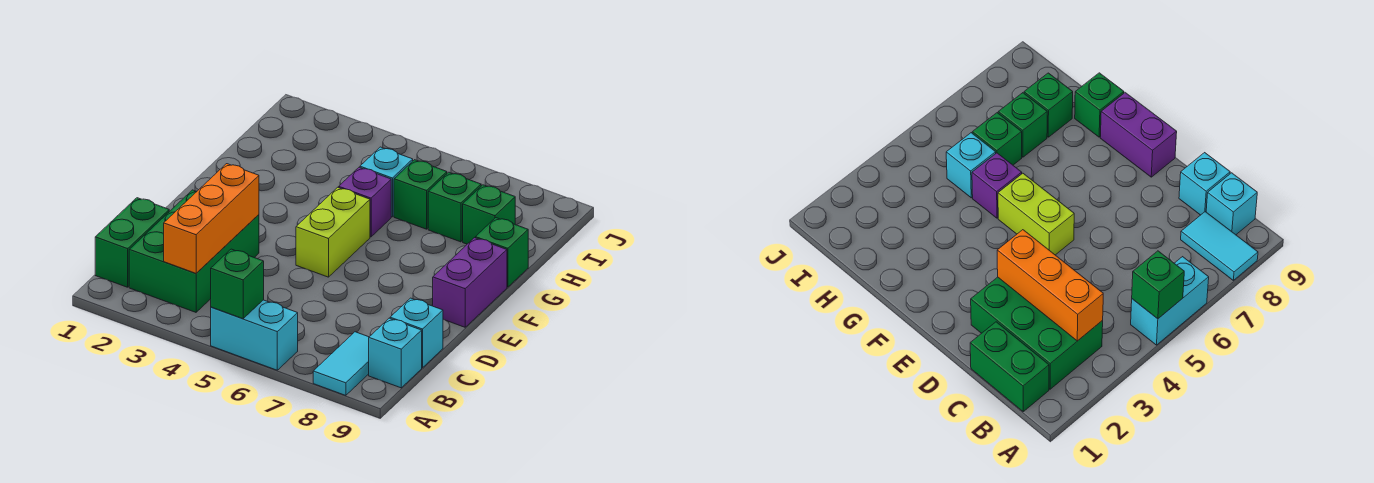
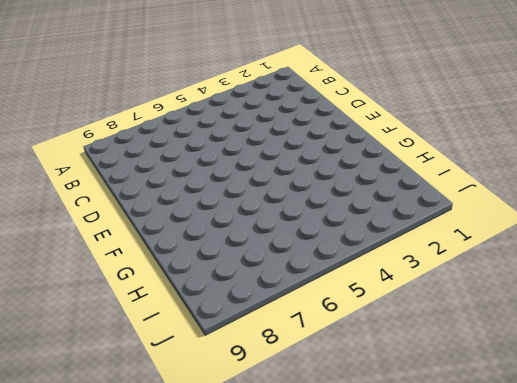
none -> cyan brick A5:A6 level 1
none -> cyan tile A8:B8 level 1
none -> green brick B1:C1 level 1

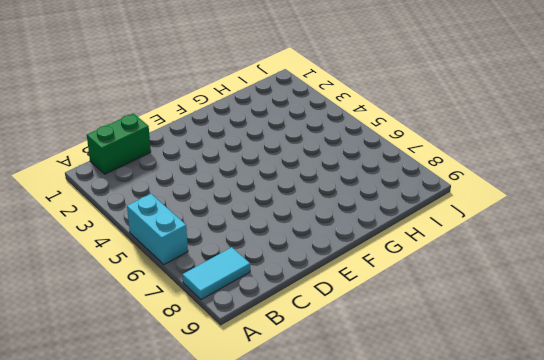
none -> green brick B2:D3 level 1
none -> cyan brick B9 level 1
none -> cyan brick C9 level 1

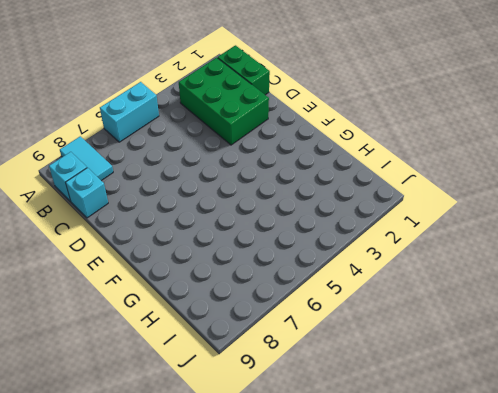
none -> lime brick E5:F5 level 1
none -> purple brick E9:F9 level 1
none -> purple brick G5 level 1

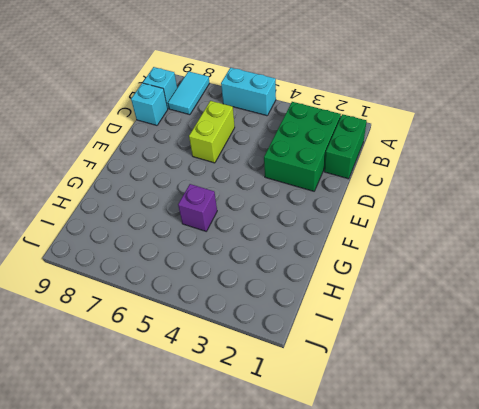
lime brick C6:D6 level 1 -> lime brick E5:F5 level 1
none -> purple brick E9:F9 level 1
none -> green brick G9 level 1
none -> cyan brick H5 level 1

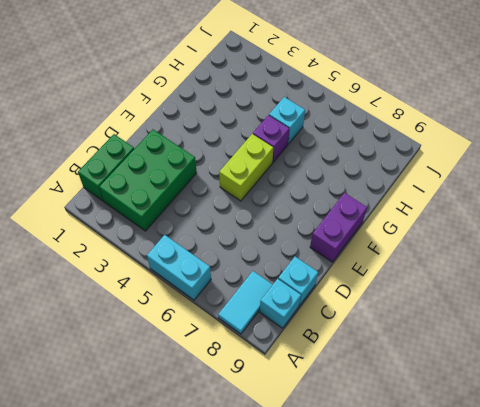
none -> green brick G9 level 1
none -> green brick H6 level 1
none -> green brick H7 level 1

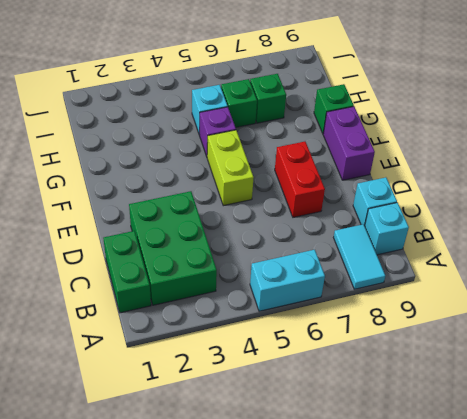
red brick D7:E7 level 1 -> none
none -> green brick H8 level 1
none -> green brick A5 level 2
none -> orange brick B3:D3 level 2

